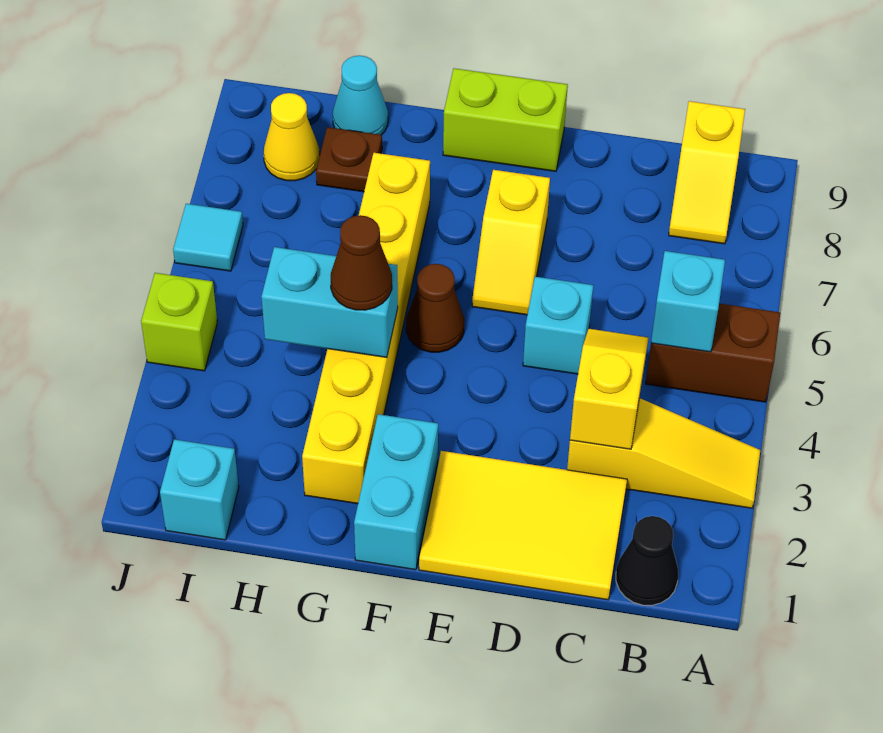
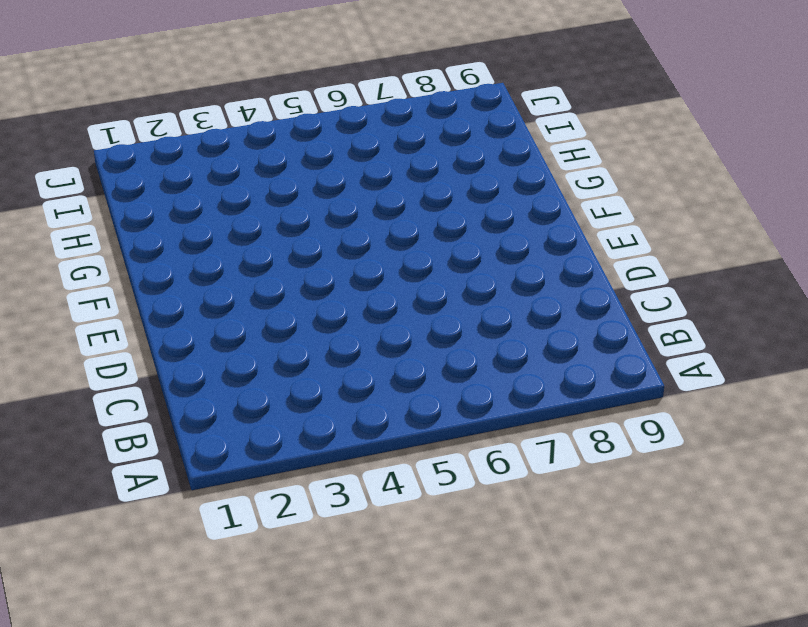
none -> yellow slope A3:C3 level 1 top C
none -> brown brick A5:B5 level 1
none -> black cone B1 level 1

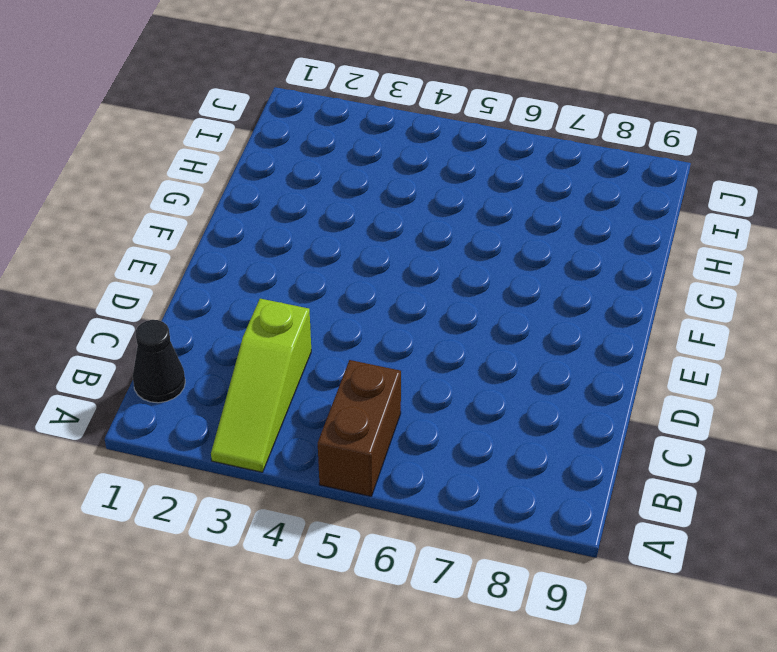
lime slope A3:C3 level 1 top C -> yellow slope A3:C3 level 1 top C
none -> yellow slope B8:B9 level 1 top 9
none -> yellow tile C1:E2 level 1
none -> cyan brick D5 level 1

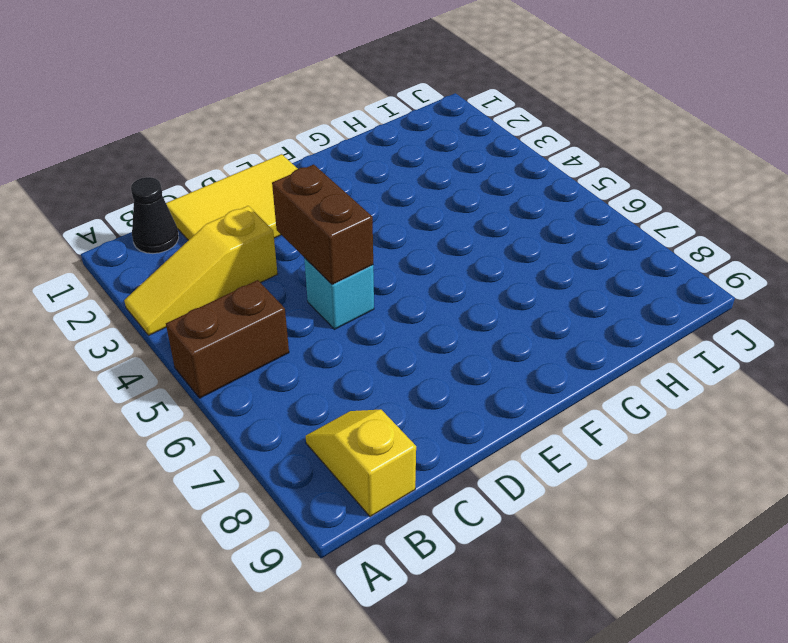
brown brick D4:D5 level 2 -> none
none -> yellow slope E6:E7 level 1 top 7
none -> lime brick E9:F9 level 1
none -> cyan brick F1:F2 level 1

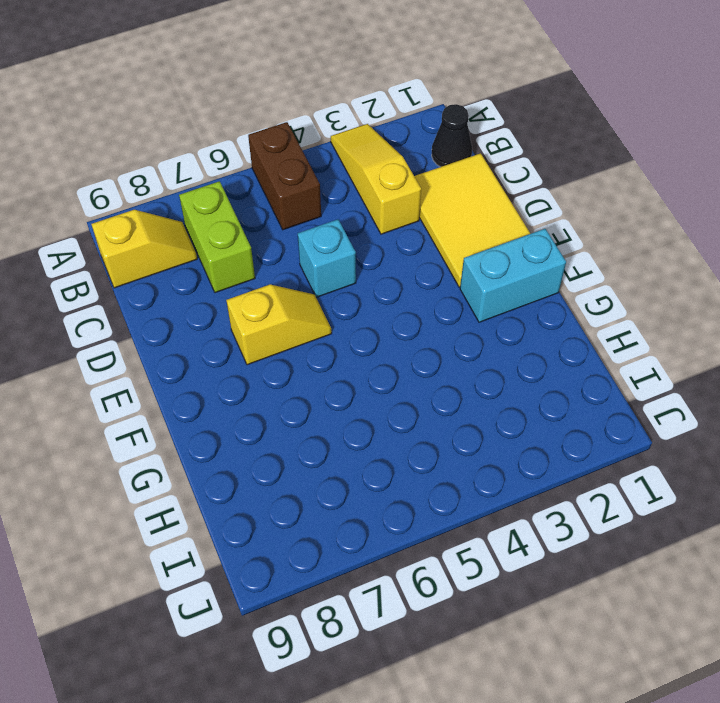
lime brick B7:C7 level 1 -> lime brick E9:F9 level 1
none -> brown cone F5 level 1
none -> yellow brick G2:G7 level 1
none -> brown plate H8 level 1

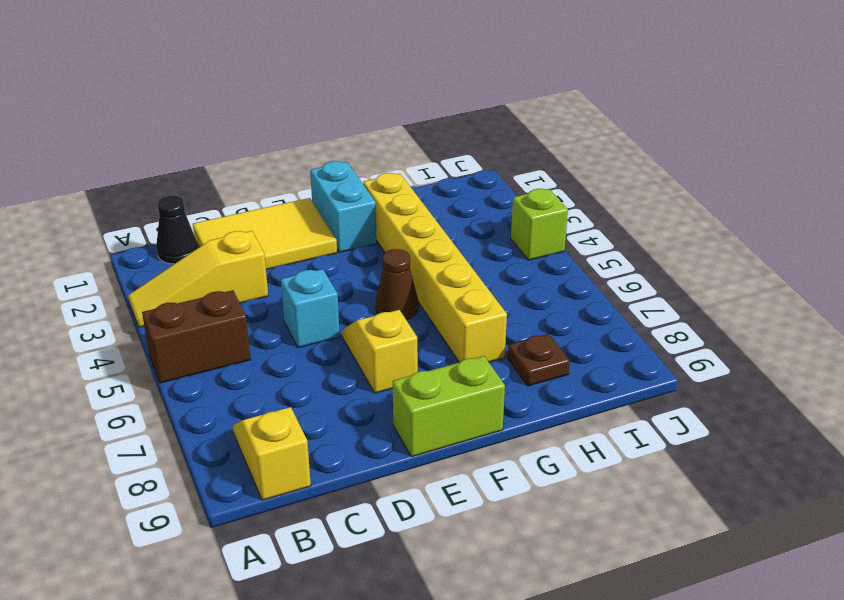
none -> cyan cone H9 level 1
none -> cyan brick I1 level 1
none -> yellow cone I8 level 1

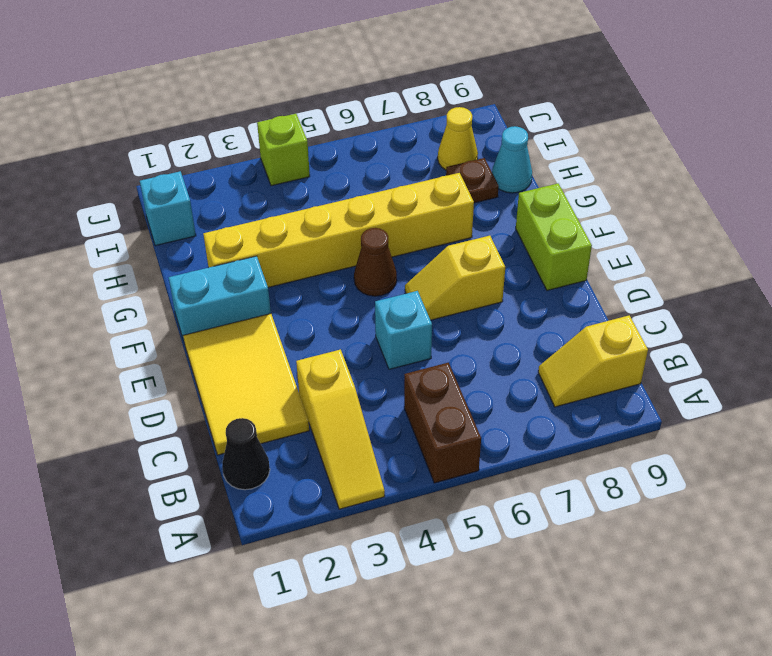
none -> cyan tile J6 level 1
none -> cyan brick B5 level 2
none -> yellow slope C3:C4 level 2 top 3

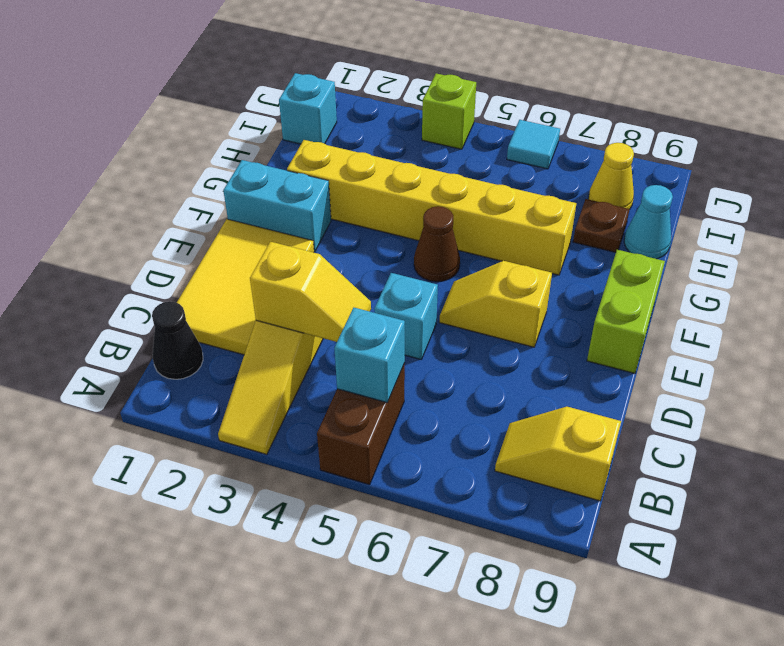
none -> cyan brick G4:H4 level 2
none -> brown cone G4 level 3

